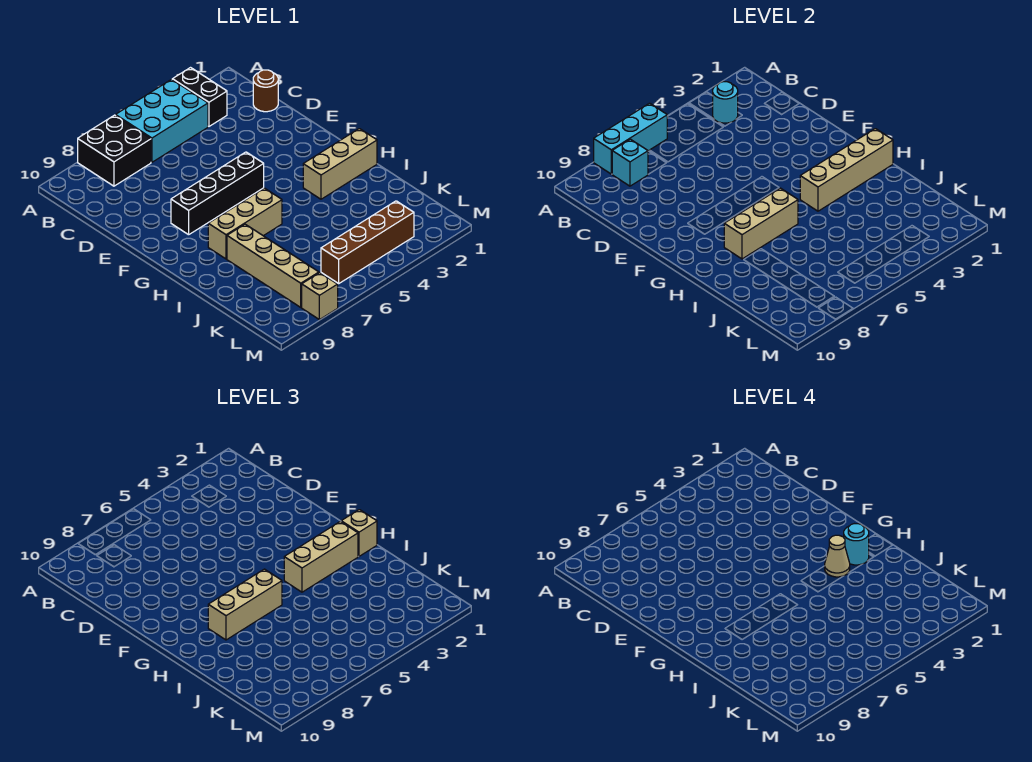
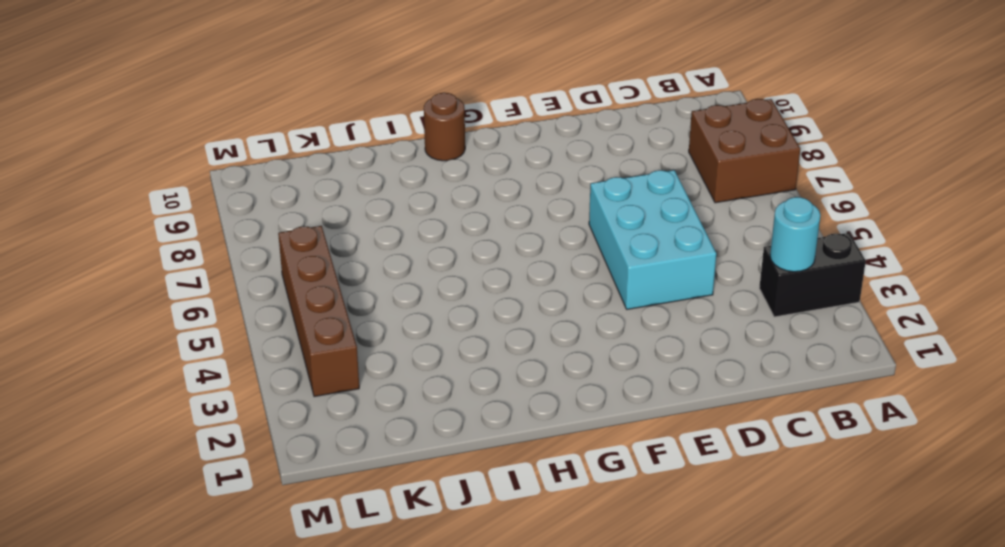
brown brick A7:B8 level 1 -> black brick A7:B8 level 1
cyan brick D4:E6 level 1 -> cyan brick A4:B6 level 1
brown round brick H10 level 1 -> brown round brick C1 level 1
none -> black brick F5:F8 level 1
none -> tan brick H1:H3 level 1
none -> tan brick H6:H8 level 1

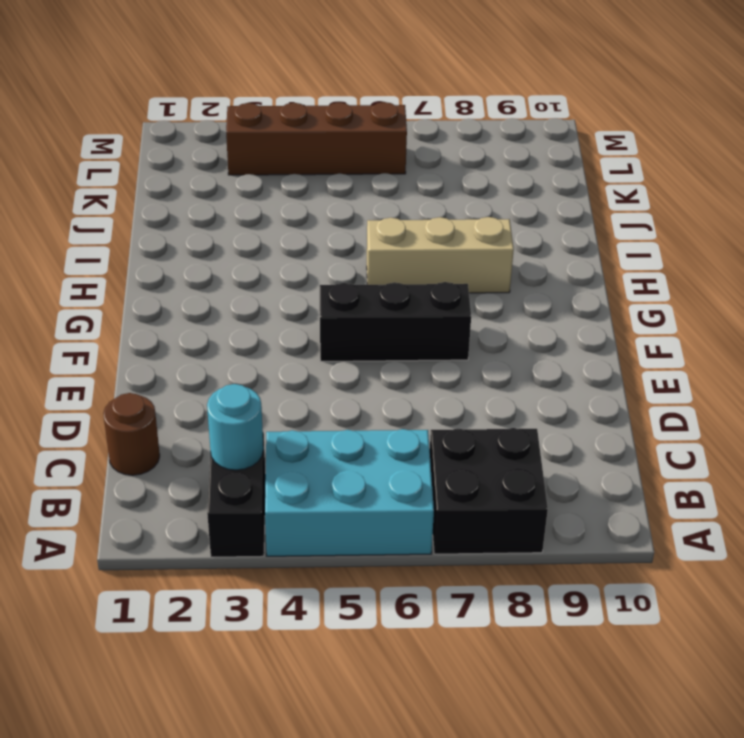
black brick F5:F7 level 1 -> black brick F5:F8 level 1
none -> tan brick H1:H3 level 1
none -> tan brick I8:L8 level 1
none -> tan brick M8 level 1

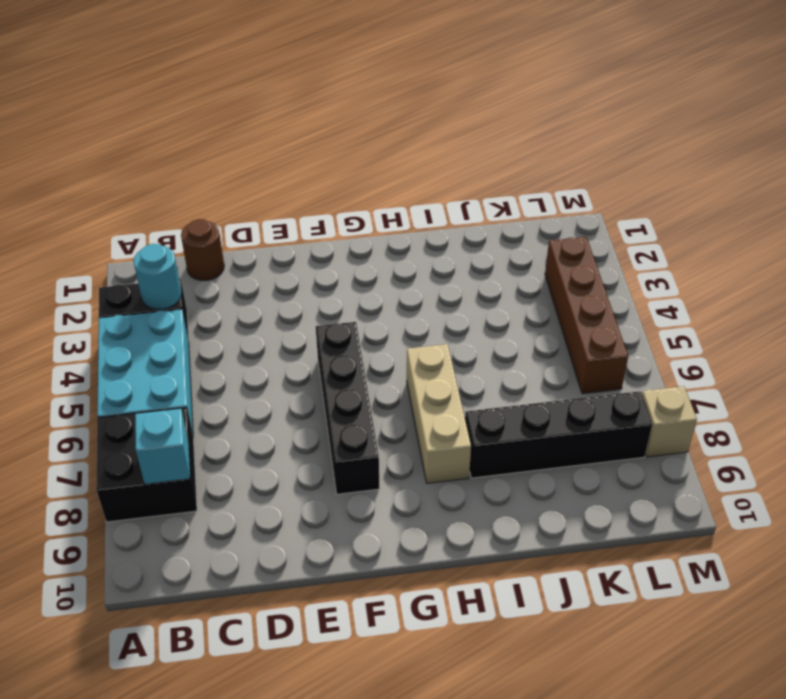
black brick I8:L8 level 1 -> tan brick I8:L8 level 1
none -> tan brick H1:H3 level 1
none -> cyan brick A6:A8 level 2
none -> tan brick H1:H4 level 2

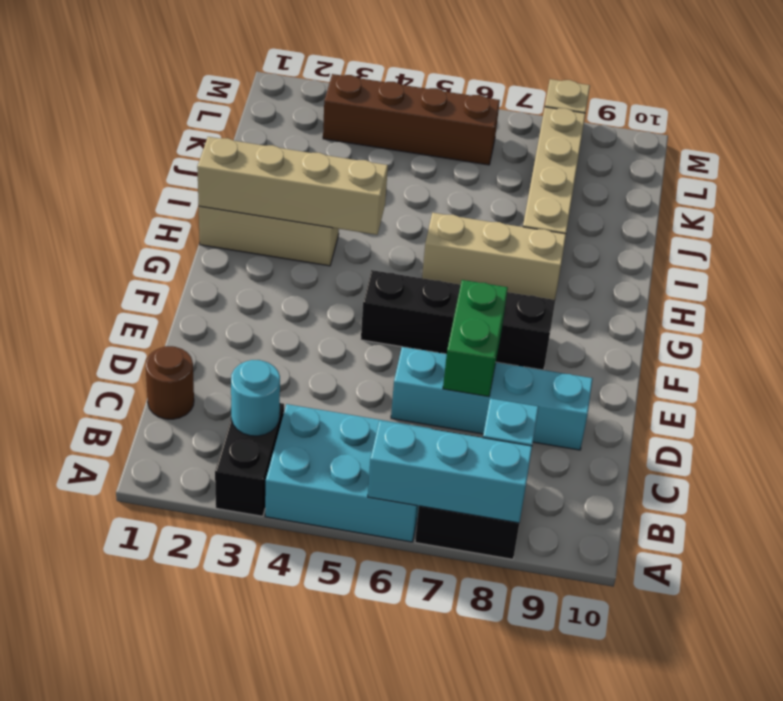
cyan brick D6:D9 level 1 -> none
green brick D7:E7 level 2 -> none
none -> tan brick H6:H8 level 2
none -> tan brick H1 level 3
none -> tan brick H2:H4 level 3

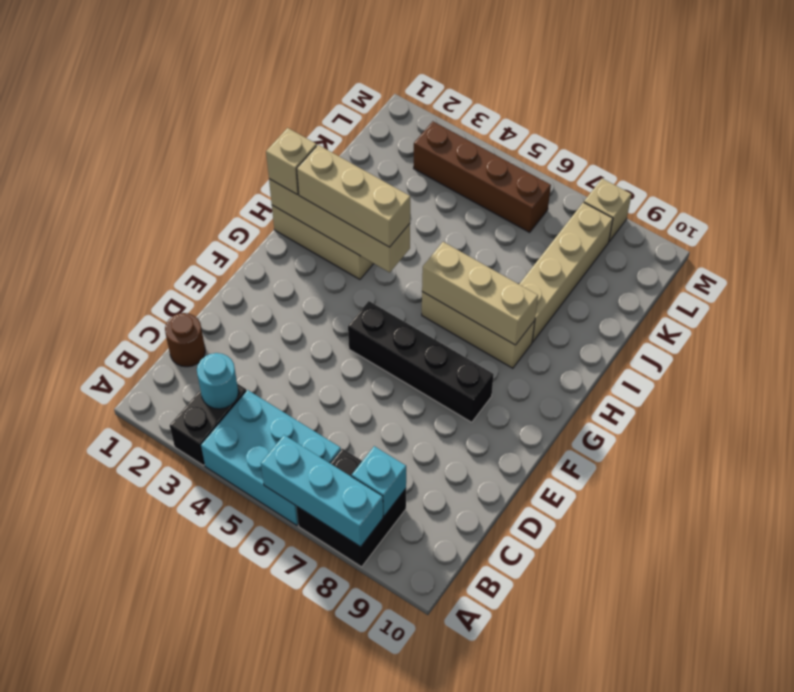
none -> tan brick H6:H8 level 3
none -> cyan round brick H2 level 4
none -> tan cone H3 level 4

